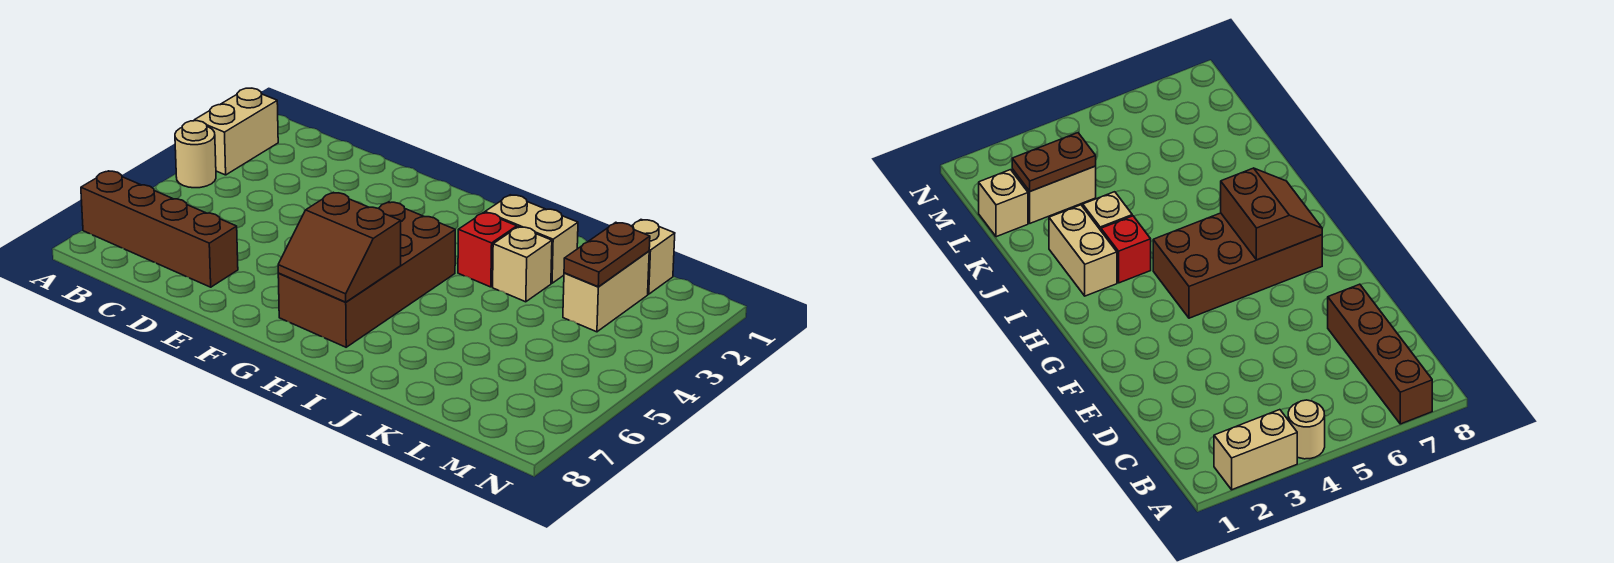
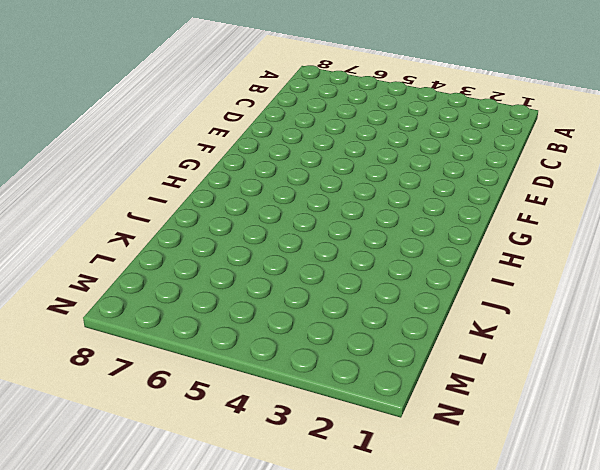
none -> tan brick A2:A3 level 1
none -> tan round brick A4 level 1

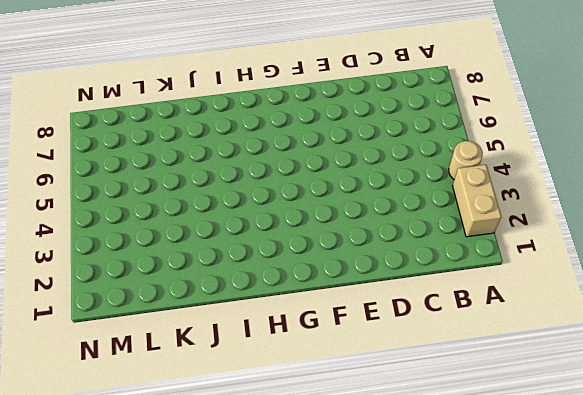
none -> brown brick A7:D7 level 1
none -> brown brick G4:H7 level 1

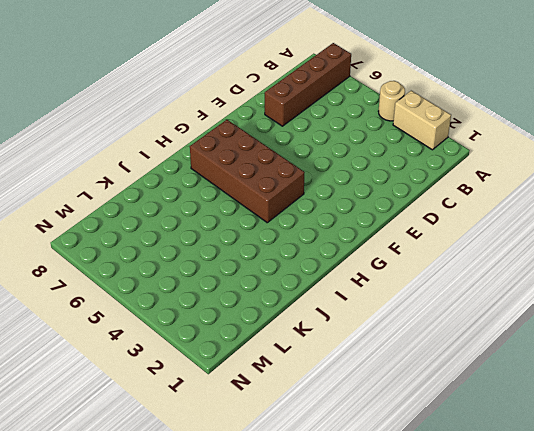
none -> tan brick I2:J2 level 1
none -> red brick I3 level 1

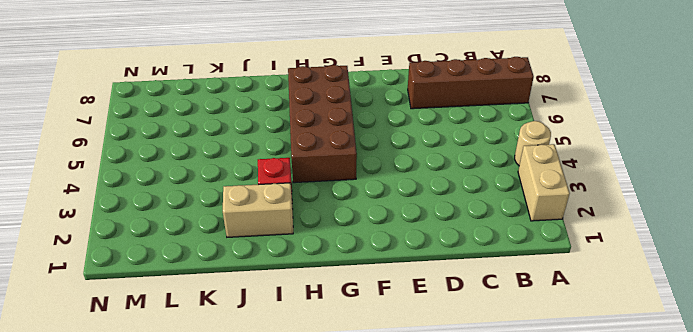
none -> tan brick J3 level 1
none -> tan brick L1 level 1

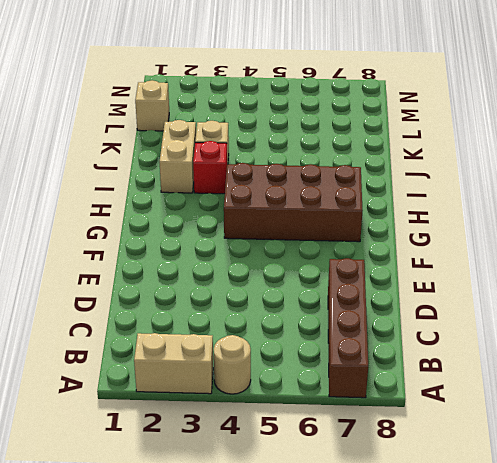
none -> tan brick L2:L3 level 1
none -> brown slope G6:H7 level 2 top 6

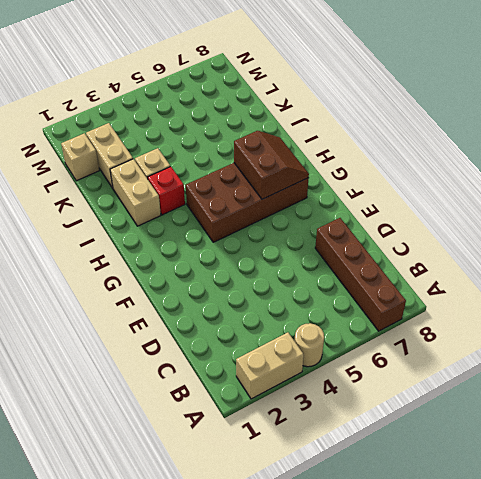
tan brick K2:L2 level 1 -> tan brick L2:L3 level 1
none -> brown plate L2:L3 level 2

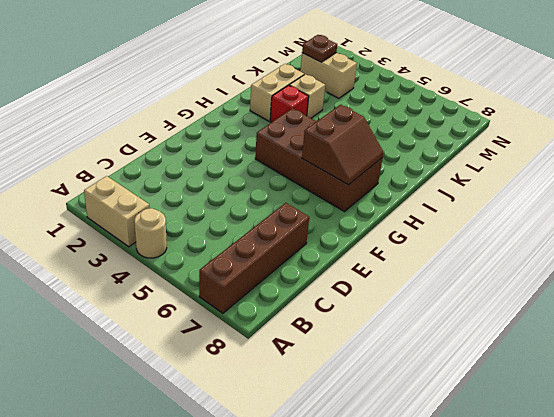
brown plate L2 level 2 -> brown plate L2:L3 level 2
none -> tan brick L1 level 1

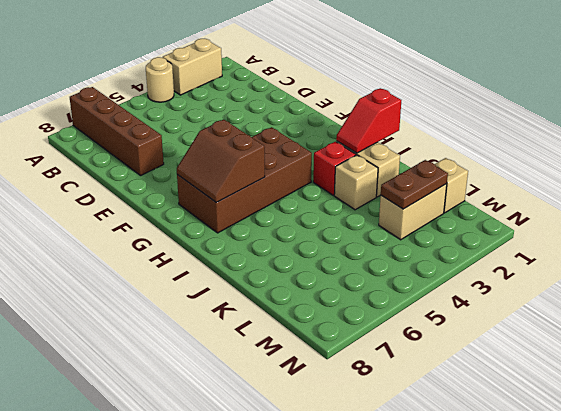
red slope I1:I2 level 2 top 1 -> none

